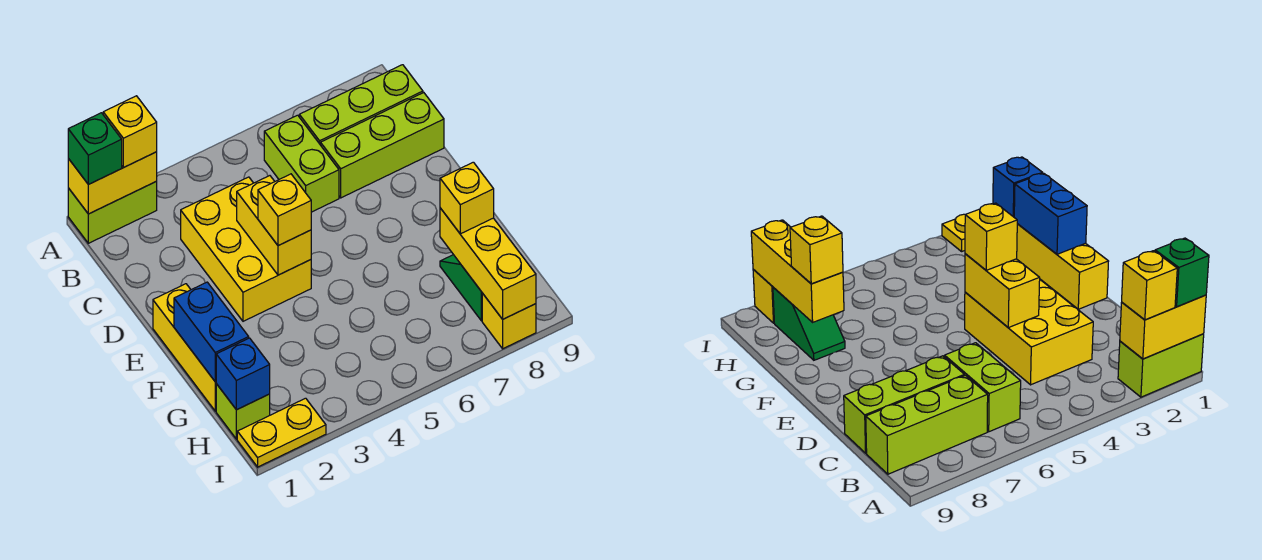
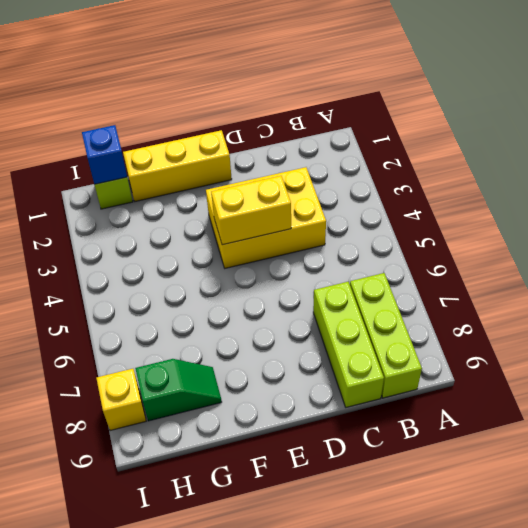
none -> lime brick A1:A2 level 1
none -> lime brick B6:C6 level 1
none -> yellow plate I1:I2 level 1

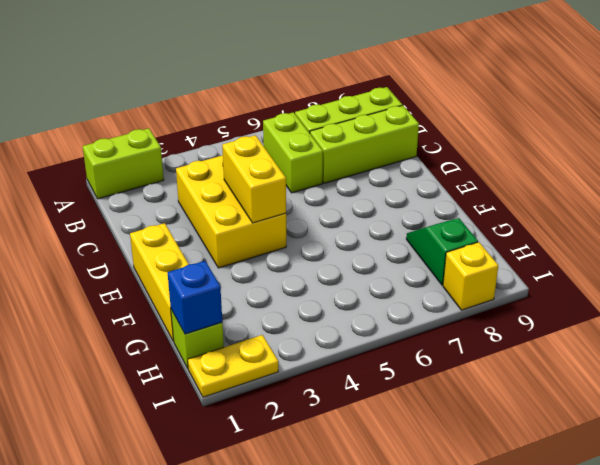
none -> yellow brick A1:A2 level 2
none -> blue brick F1:G1 level 2
none -> yellow brick G8:I8 level 2

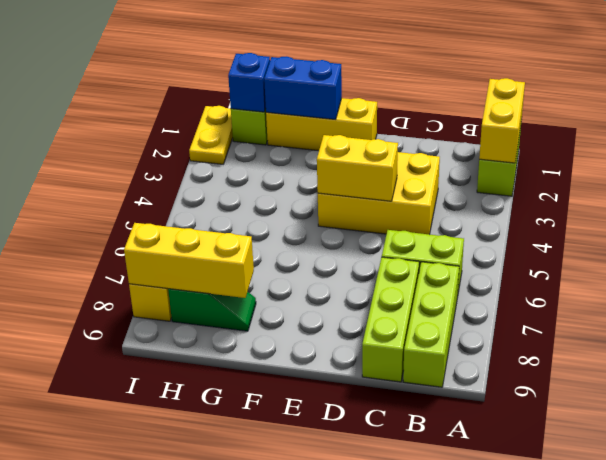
none -> green brick A1 level 3
none -> yellow brick A2 level 3
none -> yellow brick E4 level 3

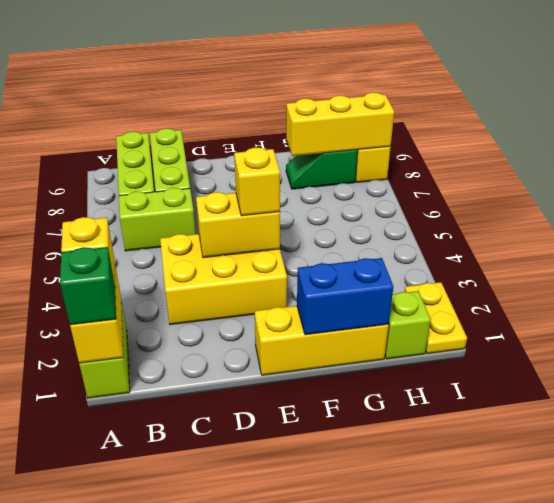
none -> blue brick H1 level 2
none -> yellow brick G8 level 3

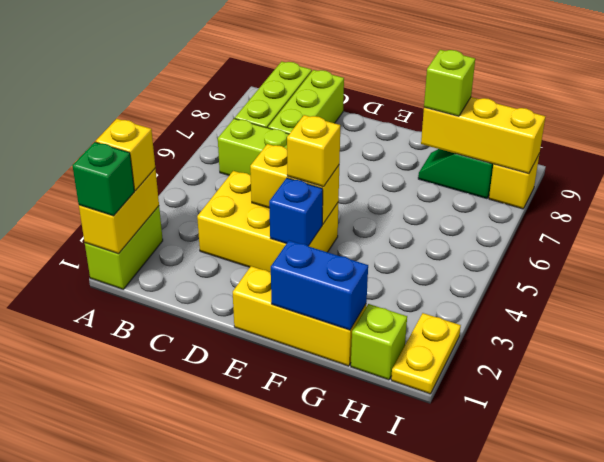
blue brick E3 level 2 -> blue brick H1 level 2
lime brick G8 level 3 -> yellow brick G8 level 3

